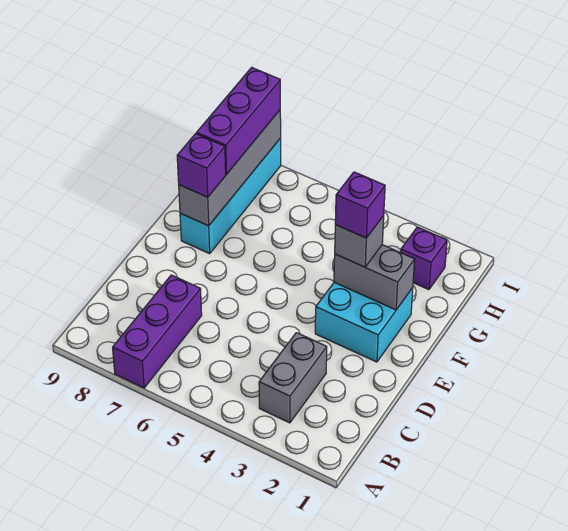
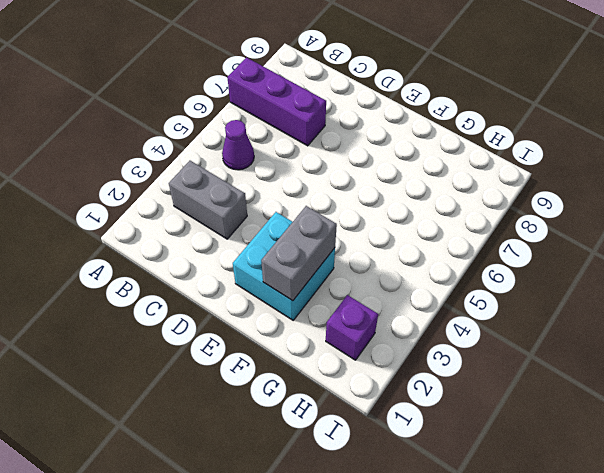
purple cone B5 level 1 -> none
none -> cyan brick F8:I8 level 1
none -> grey brick F8:I8 level 2

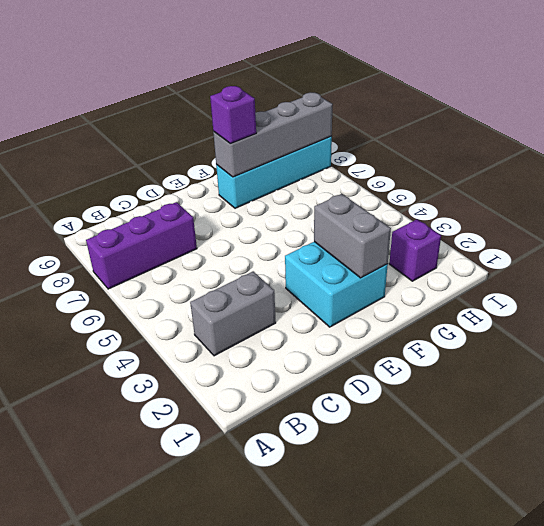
none -> grey brick F3 level 3
none -> purple brick G8:I8 level 3

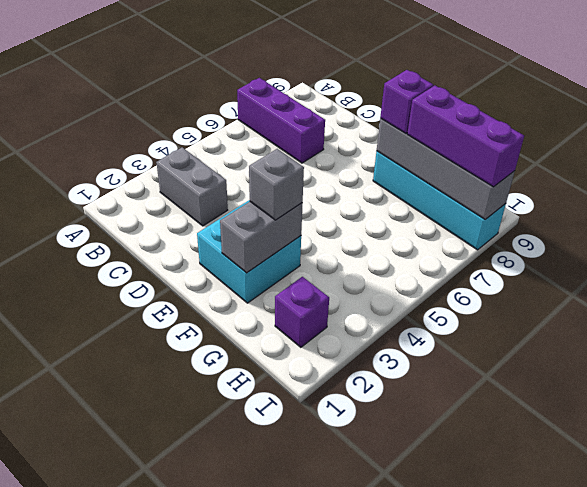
none -> purple brick F3 level 4

